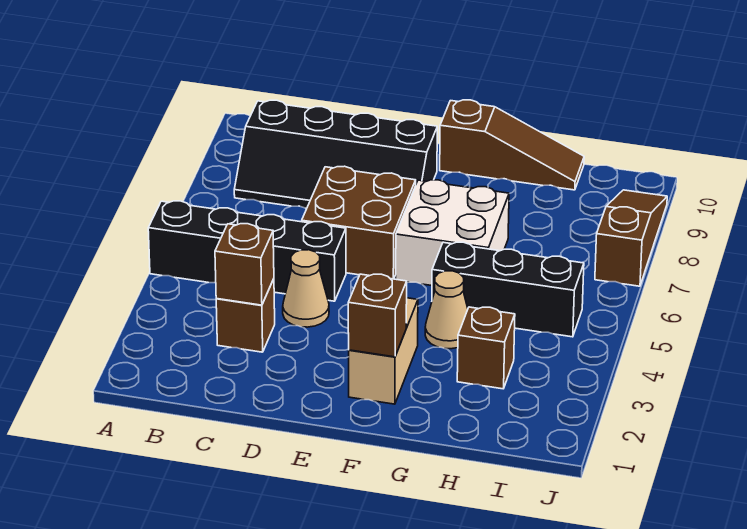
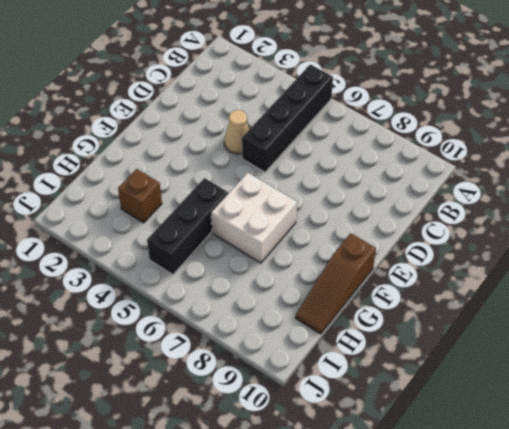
none -> black slope B8:E9 level 1 top 9
none -> brown brick C3 level 1
none -> brown brick D6:E7 level 1

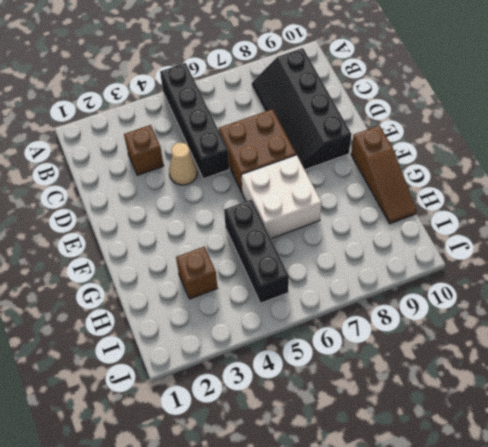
none -> tan brick F2:F3 level 1
none -> tan cone G4 level 1
none -> brown slope J7:J9 level 1 top 7

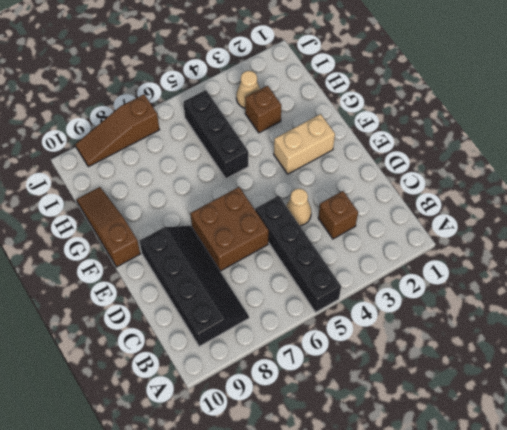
tan cone I3 level 1 -> tan cone G4 level 1
none -> white brick F6:G7 level 1
none -> brown brick C3 level 2
none -> brown brick F2 level 2

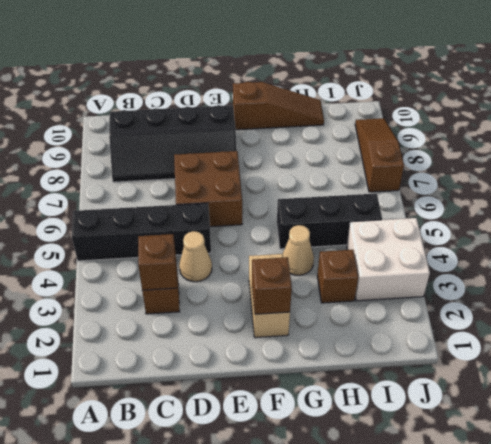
white brick I3:J4 level 1 -> white brick F6:G7 level 1

